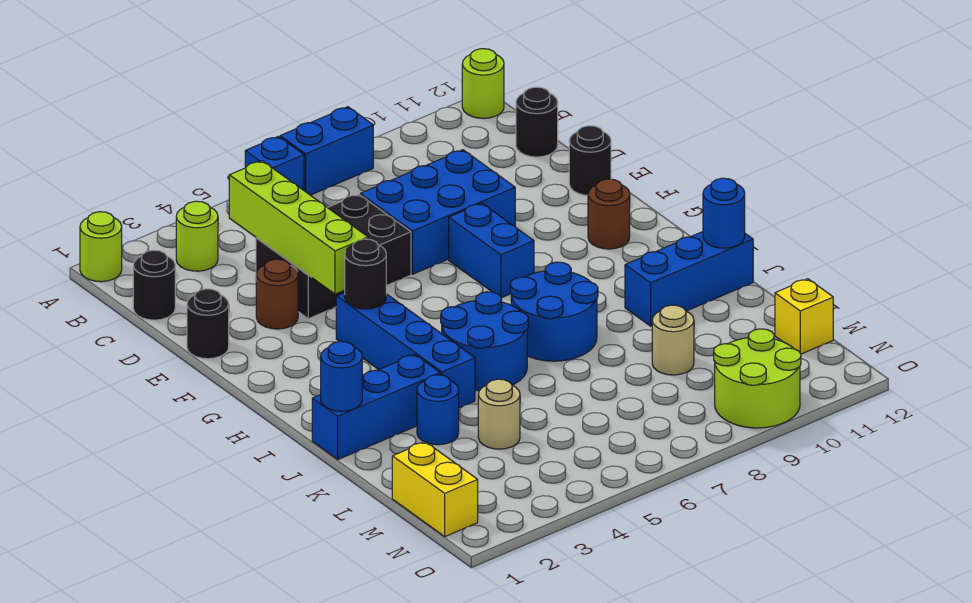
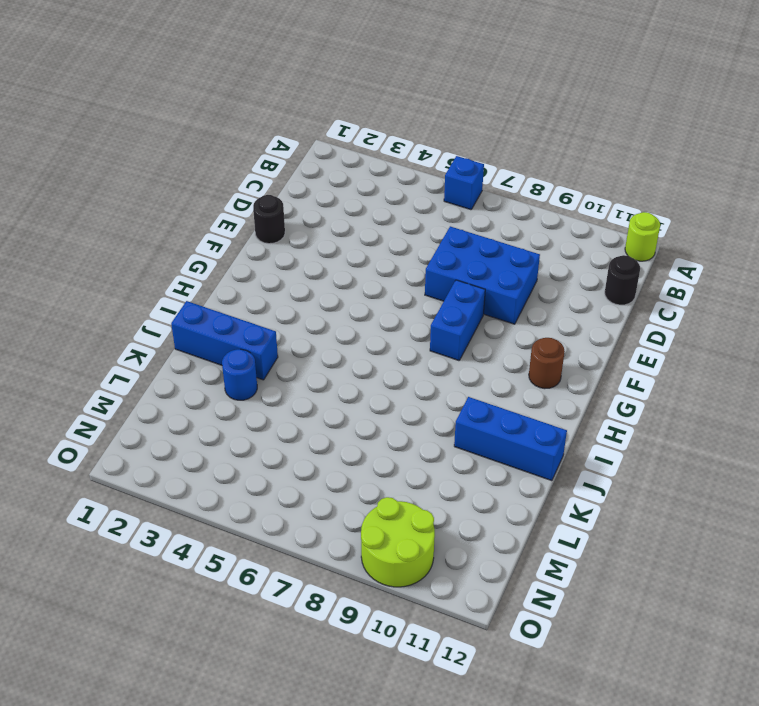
none -> lime round brick A1 level 1
none -> blue brick A7:A8 level 1
none -> lime round brick B3 level 1

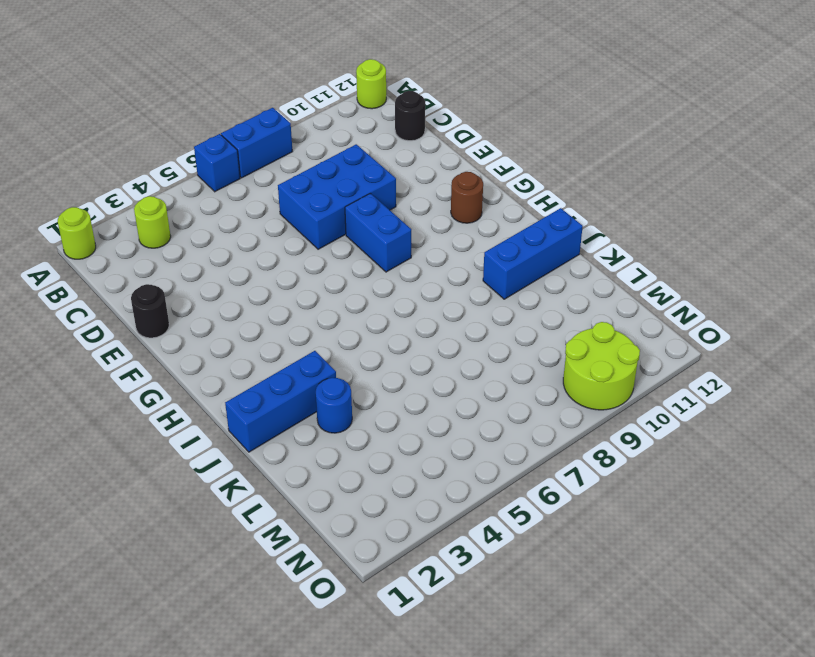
none -> black round brick C1 level 1
none -> black brick D4:E6 level 1
none -> brown round brick E3 level 1

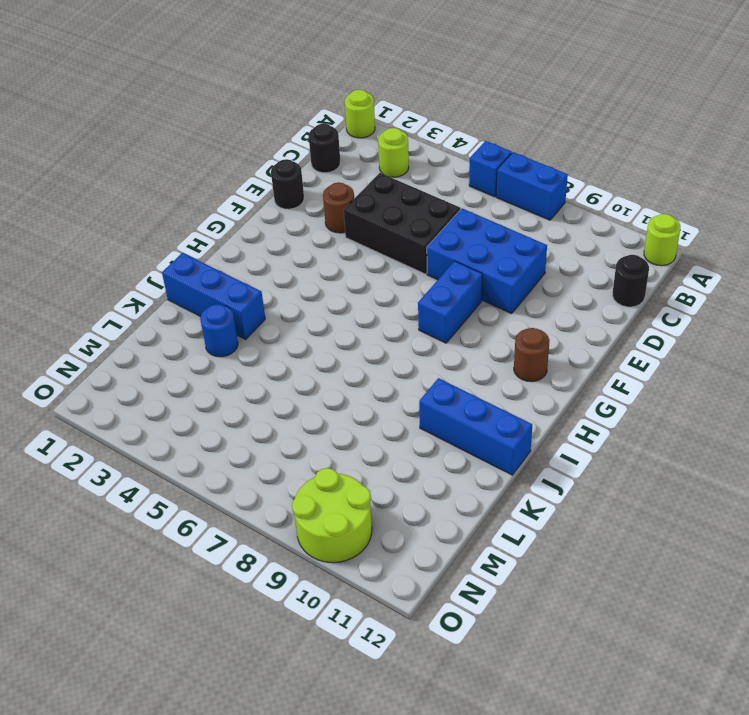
none -> black round brick E12 level 1
none -> blue brick G4:J4 level 1
none -> blue round brick I5:J6 level 1

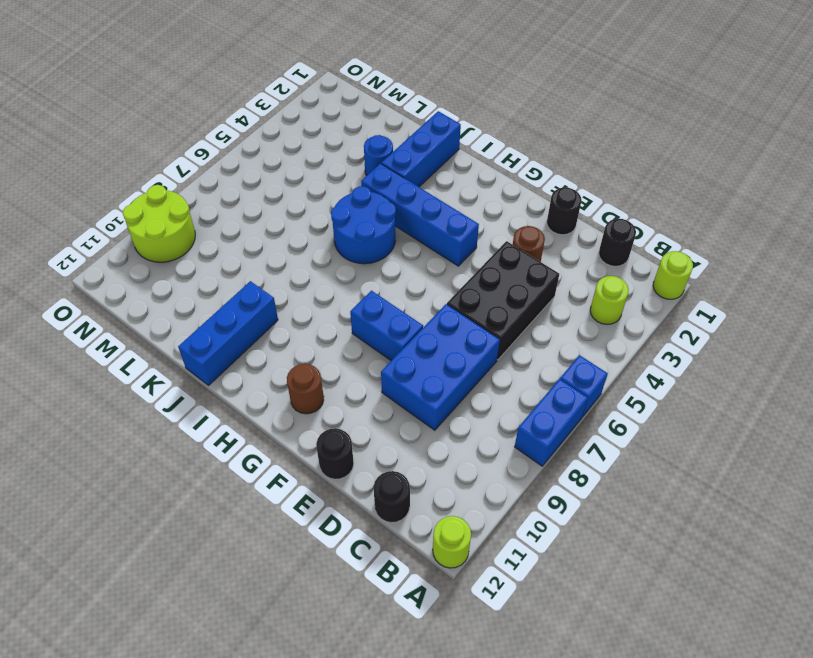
none -> blue round brick I7:J8 level 1
none -> tan round brick L4 level 1
none -> tan round brick L9 level 1

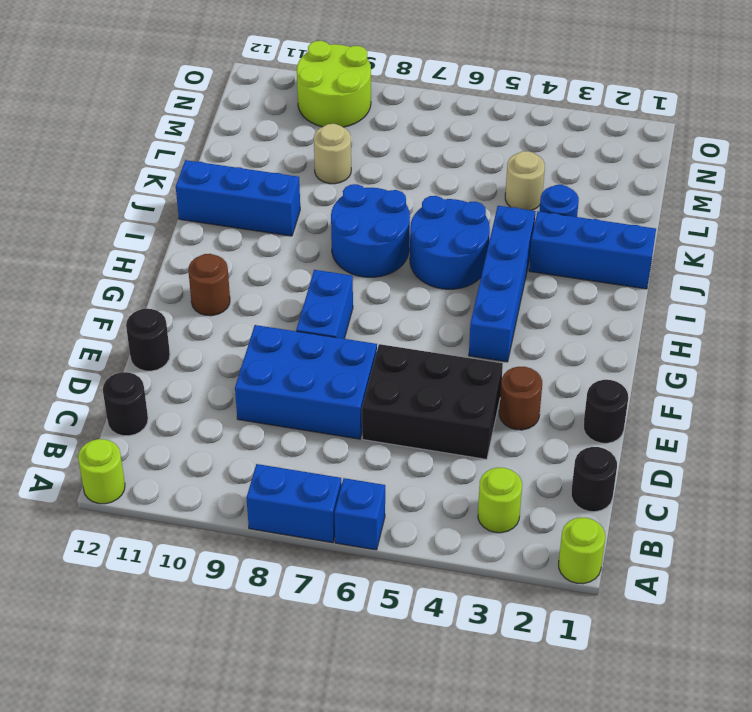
none -> yellow brick M1:N1 level 1
none -> yellow brick M12 level 1
none -> lime brick C4:F4 level 2

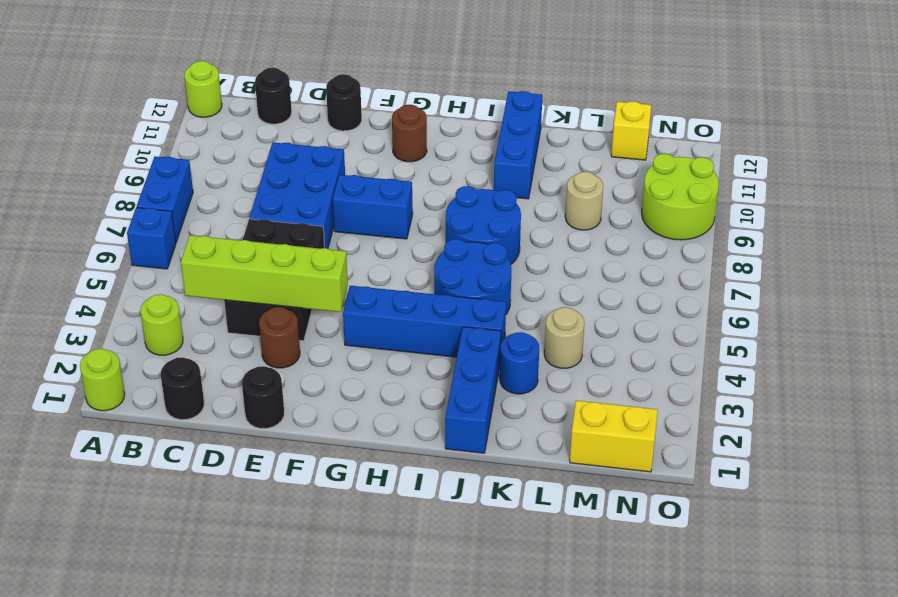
none -> black round brick G4 level 2
none -> blue round brick J1 level 2
none -> blue round brick J12 level 2

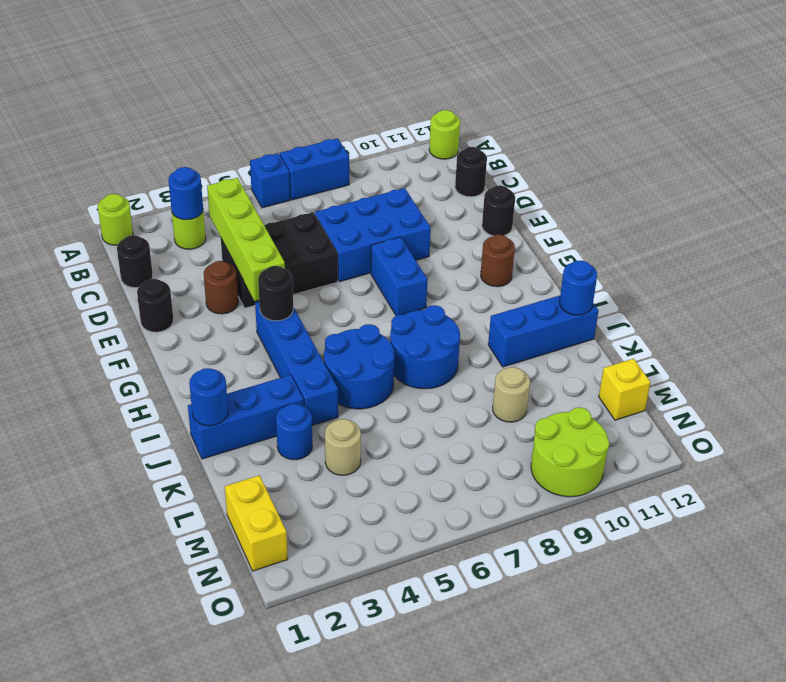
blue round brick B3 level 2 -> none

